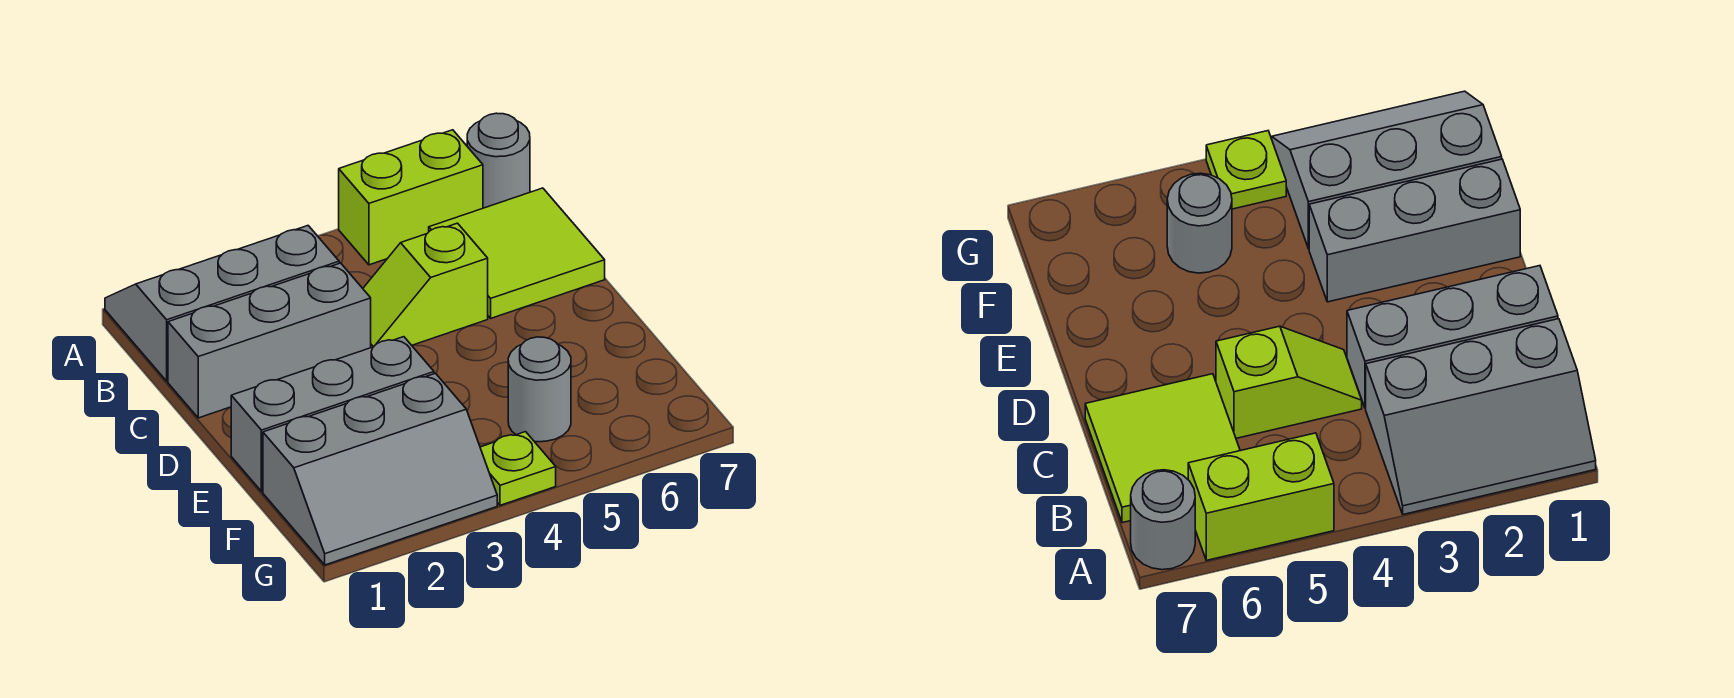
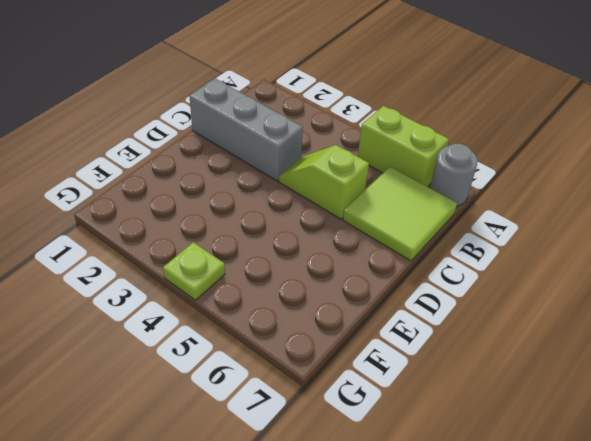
none -> grey slope A1:B3 level 1 top B
none -> grey brick E1:E3 level 1

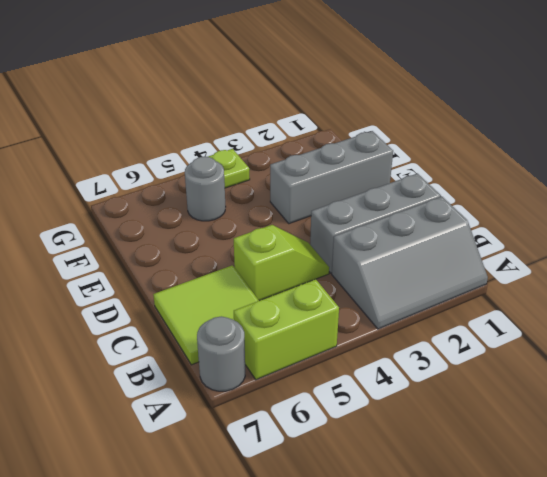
none -> grey slope F1:G3 level 1 top F

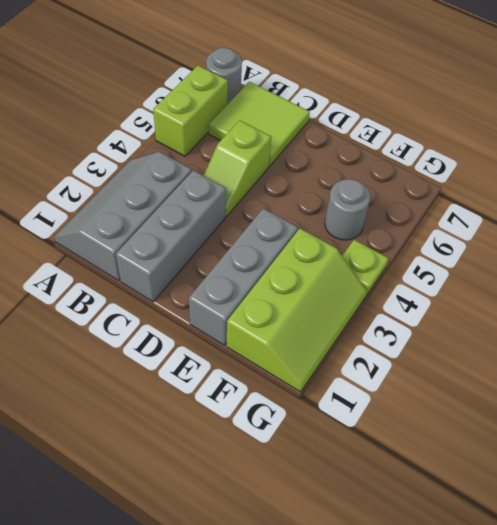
lime slope F1:G3 level 1 top F -> grey slope F1:G3 level 1 top F

